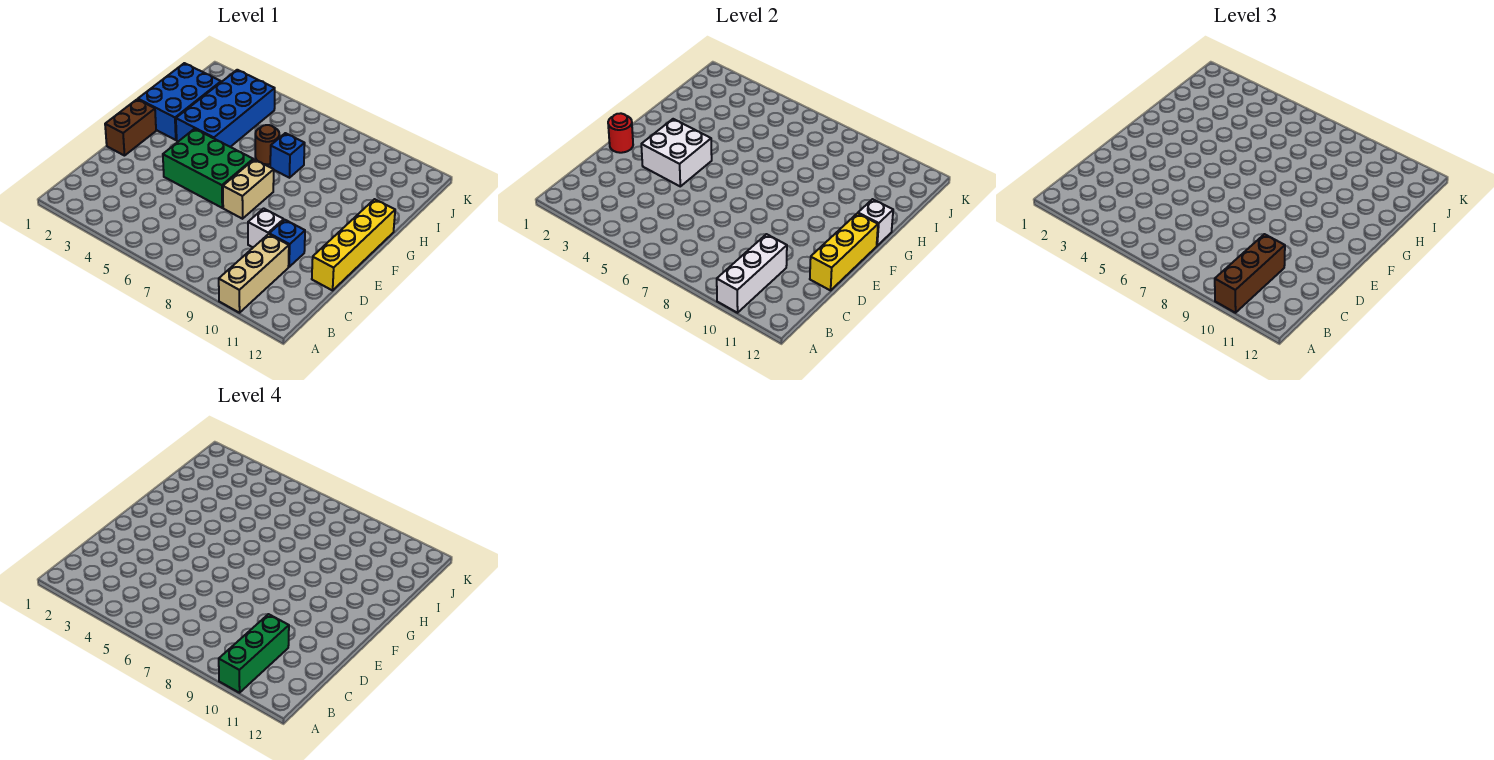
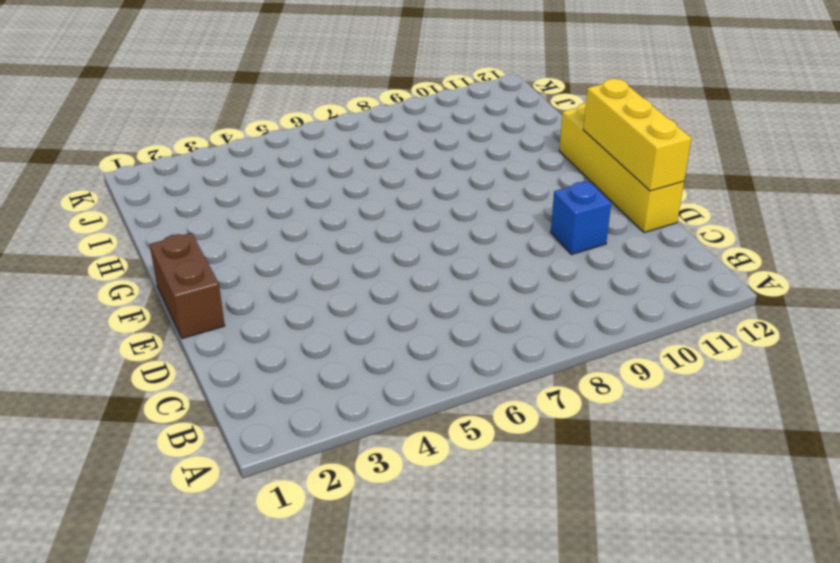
none -> tan brick A10:C10 level 1
none -> white brick D9 level 1
none -> green brick E4:F6 level 1

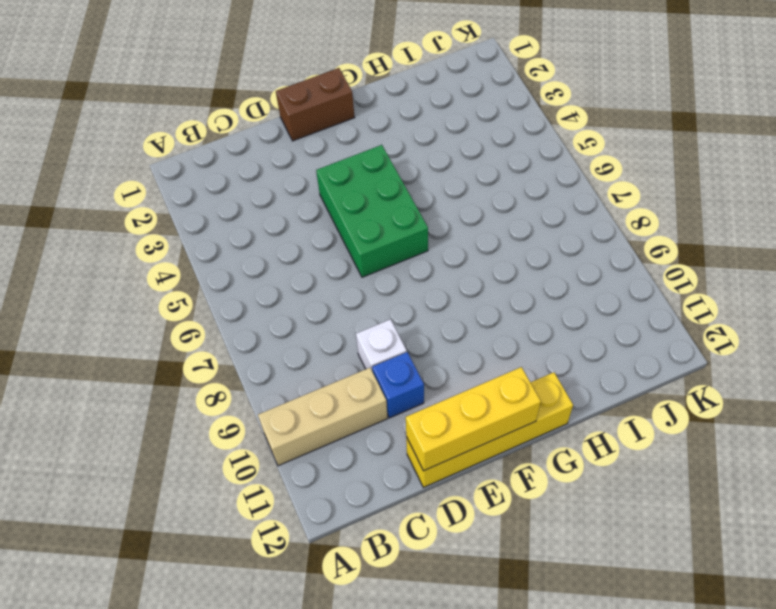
none -> tan brick E7:F7 level 1
none -> blue brick G1:I2 level 1
none -> blue brick G3:J4 level 1

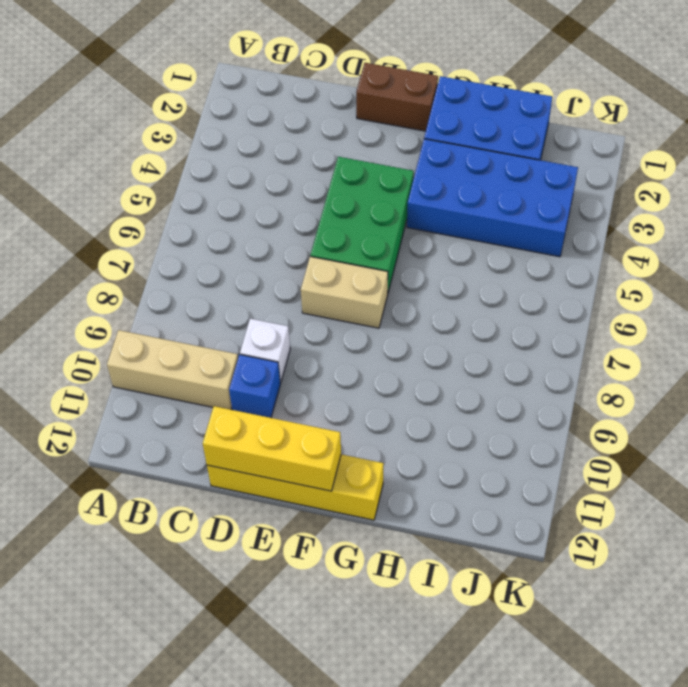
none -> brown round brick H6 level 1
none -> blue brick H7 level 1
none -> white brick A10:C10 level 2

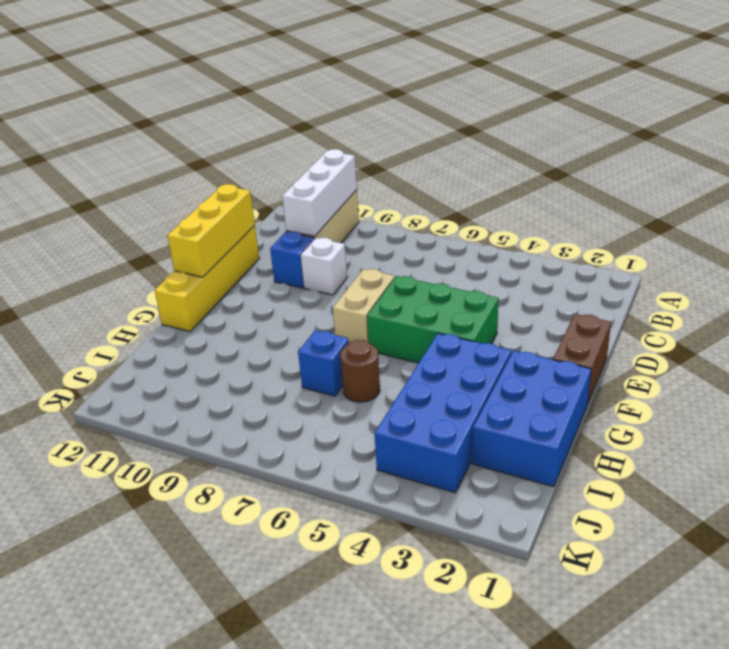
none -> red round brick E1 level 2
none -> white brick E3:F4 level 2
none -> white brick G12 level 2

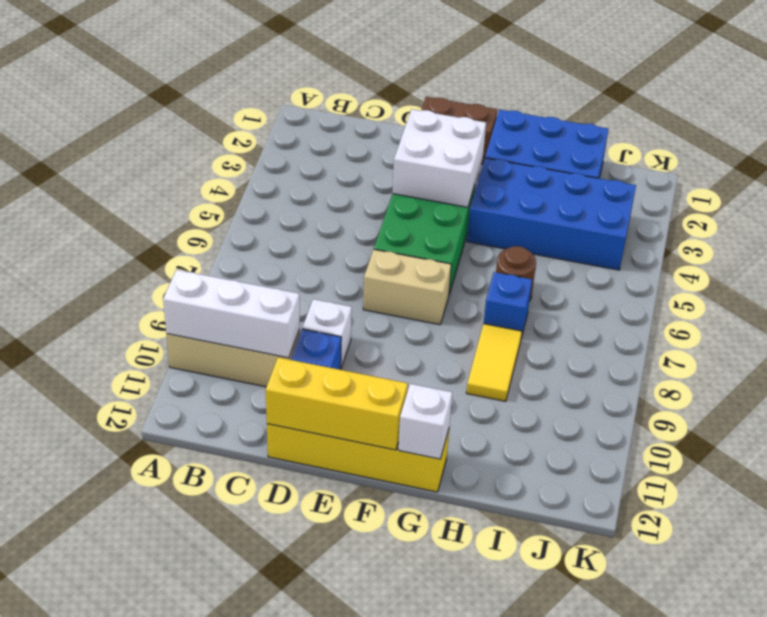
yellow tile H8:H9 level 1 -> none
none -> red round brick E1 level 2
none -> brown brick A10:C10 level 3
none -> green brick A10:C10 level 4

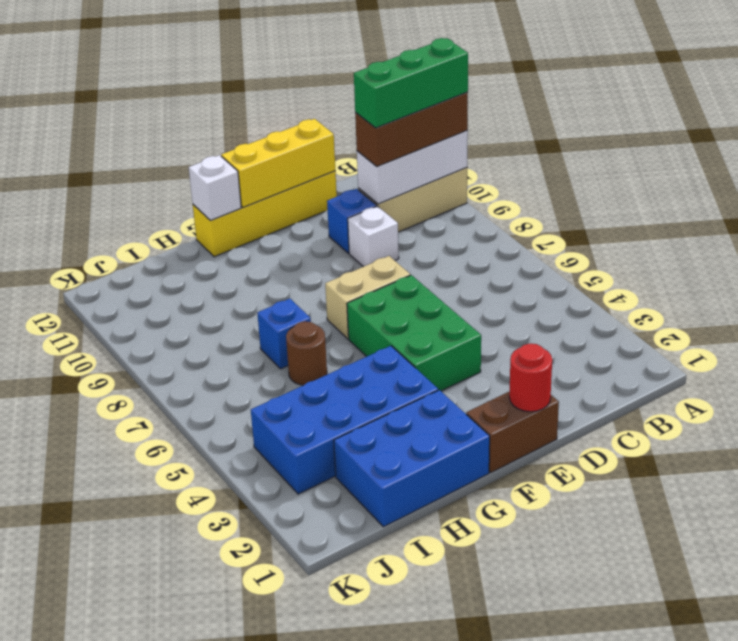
none -> white brick E3:F4 level 2

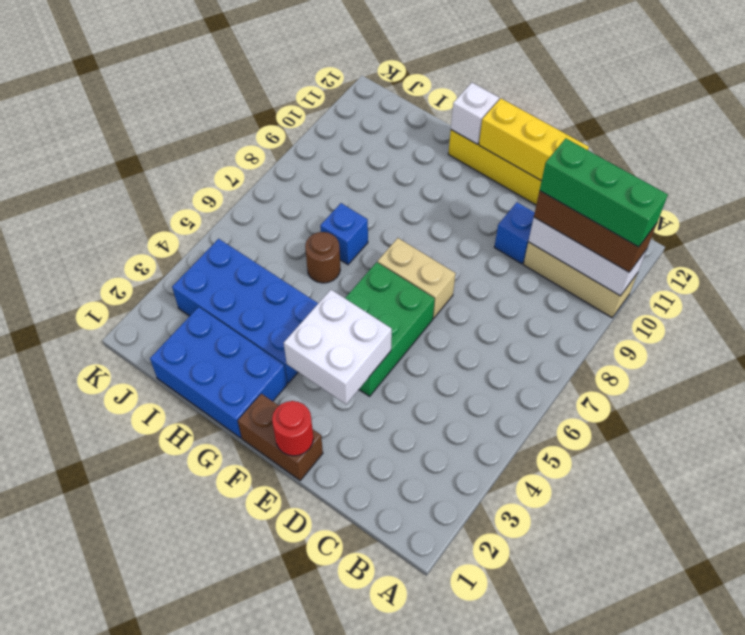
none -> white brick D9 level 1

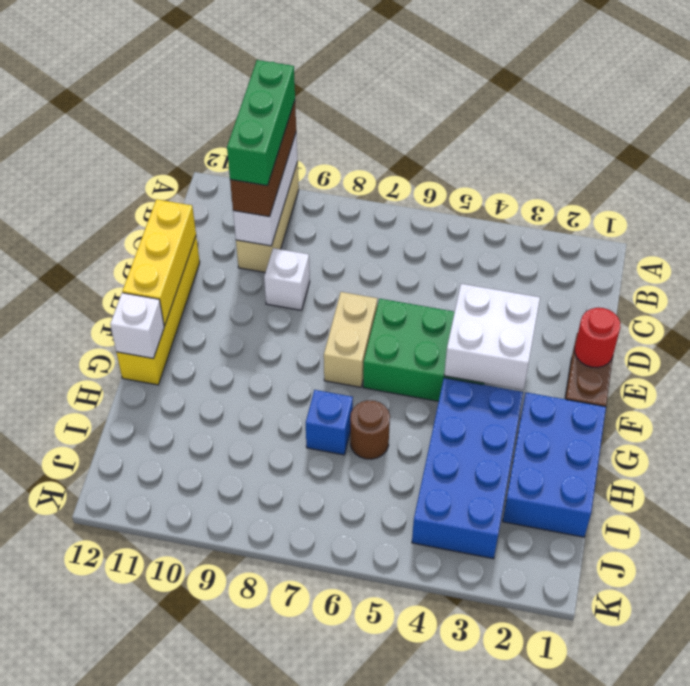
none -> blue brick D10 level 1

